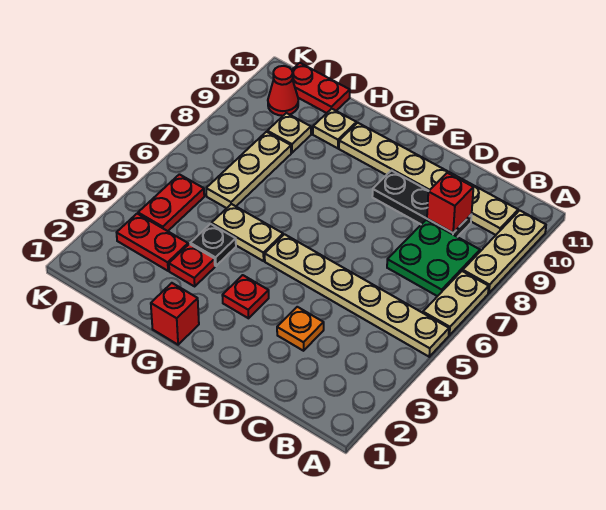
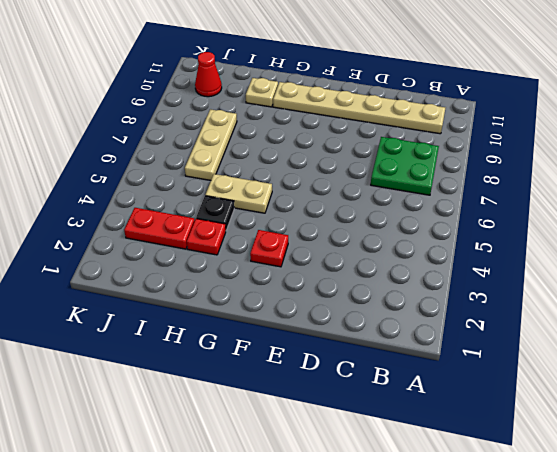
none -> tan plate A5:F5 level 1
none -> tan plate A6:A7 level 1
none -> tan plate A8:A10 level 1

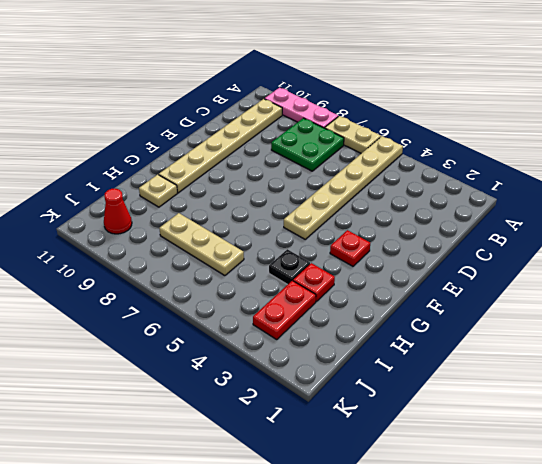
pink plate A8:A10 level 1 -> tan plate A8:A10 level 1
none -> black plate C9:E9 level 1
none -> orange plate D3 level 1
none -> red brick G1 level 1

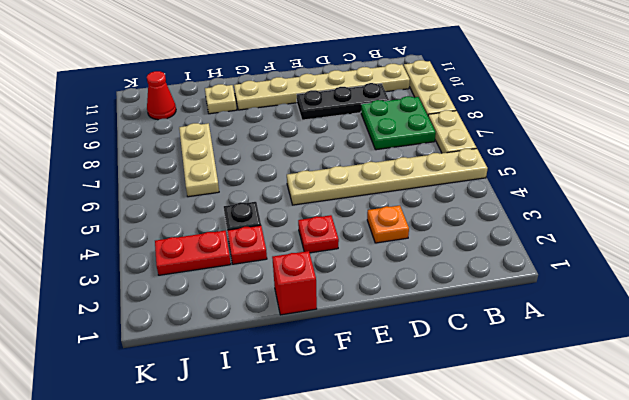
none -> tan plate G5:H5 level 1
none -> tan plate I9 level 1
none -> red plate I11:J11 level 1

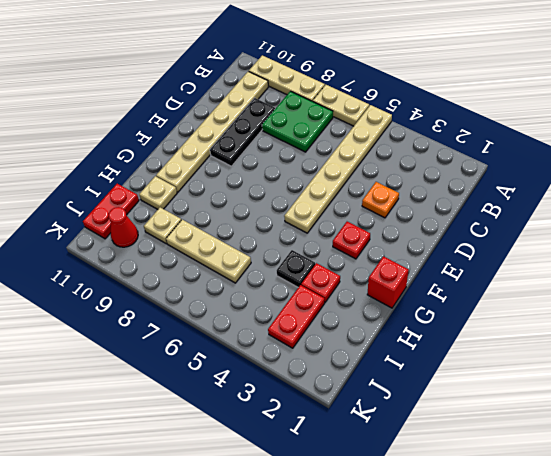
none -> tan plate G5:H5 level 1
none -> red plate J4:J5 level 1
none -> red brick C9 level 2

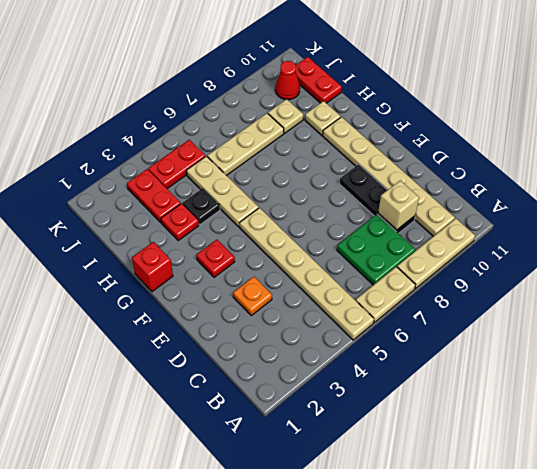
tan brick C9 level 2 -> red brick C9 level 2
tan plate G5:I5 level 1 -> tan plate G5:H5 level 1

